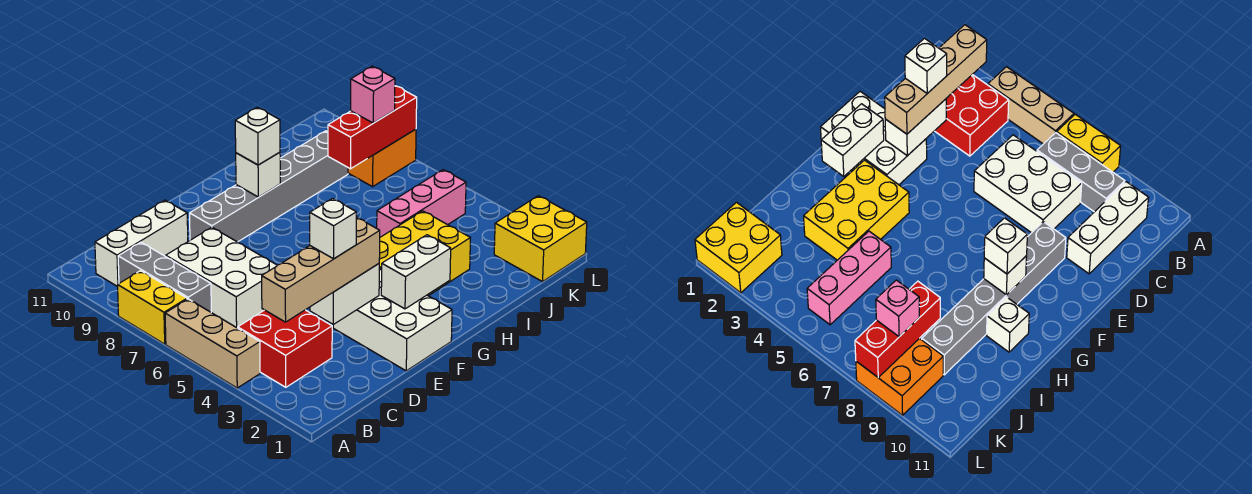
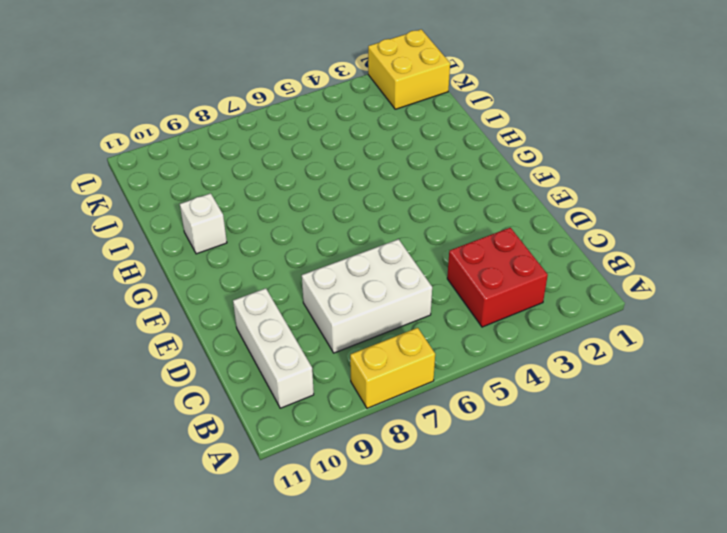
none -> tan brick A4:A6 level 1
none -> grey brick B7:B9 level 1
none -> white brick E1:F3 level 1

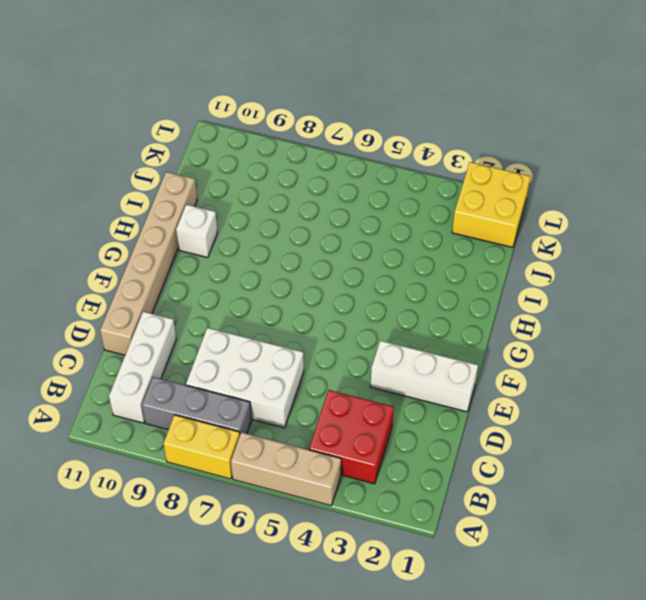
tan brick D11:I11 level 1 -> none
white brick E1:E3 level 1 -> white brick E1:F3 level 1
none -> grey brick E9:J9 level 1
none -> yellow brick G3:I4 level 1
none -> pink brick I5:K5 level 1

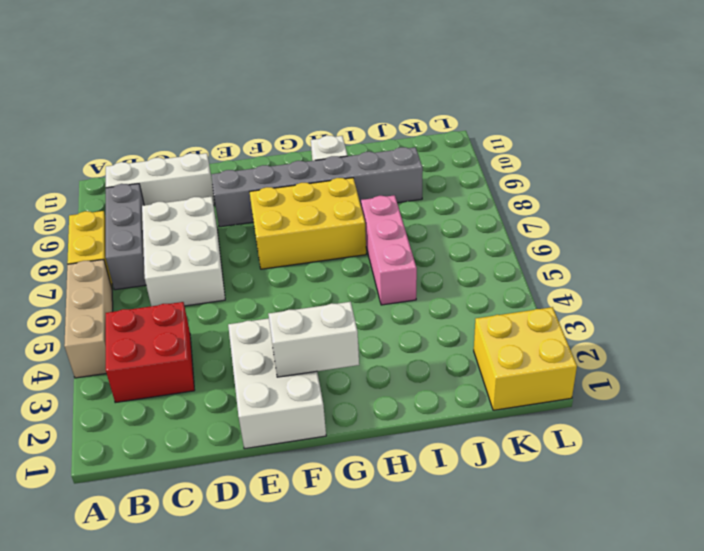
yellow brick F7:H8 level 1 -> yellow brick G3:I4 level 1
pink brick I5:I7 level 1 -> pink brick I5:K5 level 1
none -> orange brick K8:L9 level 1
none -> white brick D3:E3 level 2
none -> white brick G9 level 2

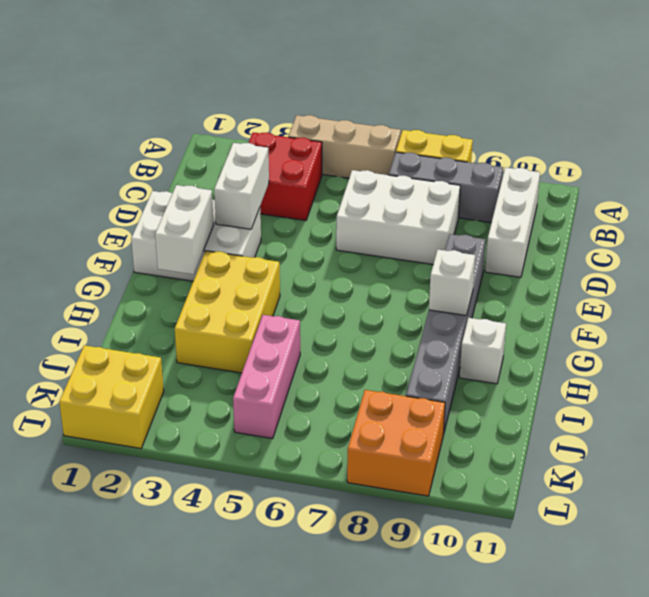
none -> red brick J8:L8 level 2
none -> tan brick B3:E3 level 3
none -> white brick G9 level 3

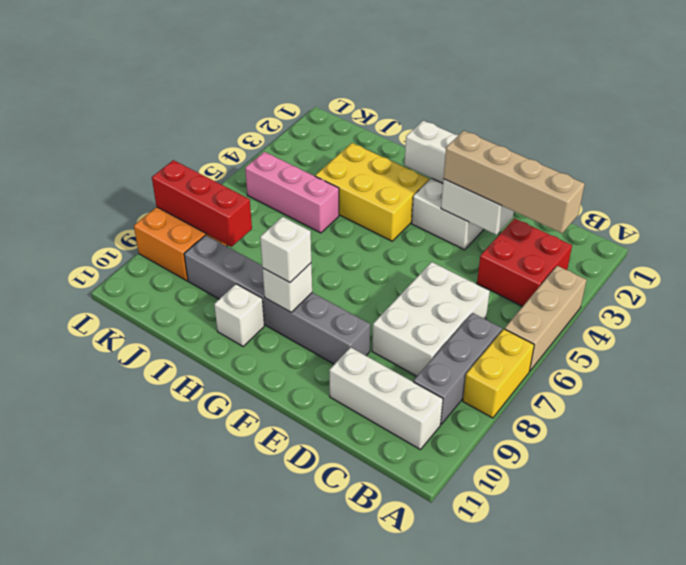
none -> yellow brick K1:L2 level 1
none -> pink brick K8 level 3
none -> white brick D3 level 4

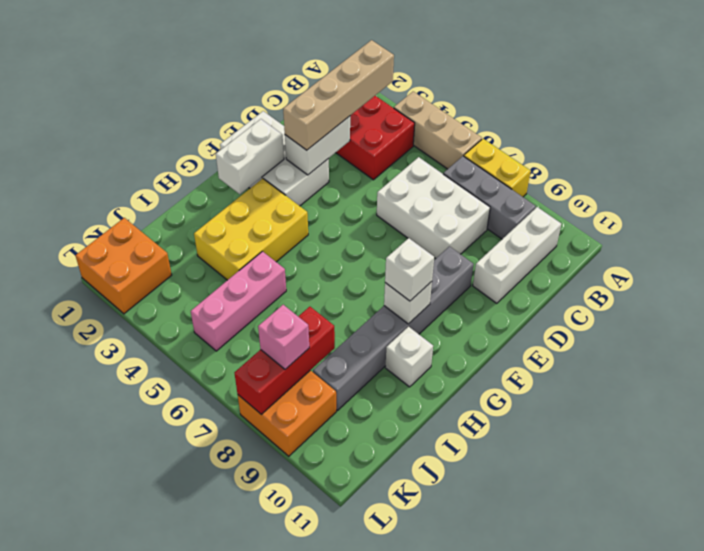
orange brick K1:L2 level 1 -> yellow brick K1:L2 level 1
none -> white brick D3 level 4

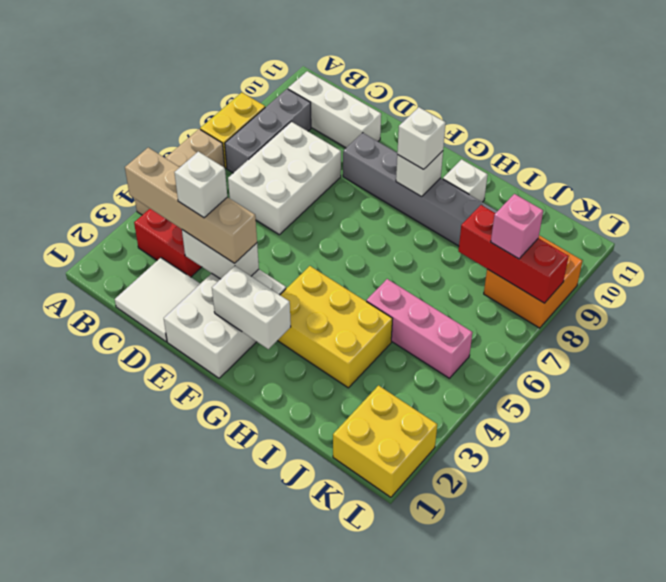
white tile C1:D2 level 1 -> none

